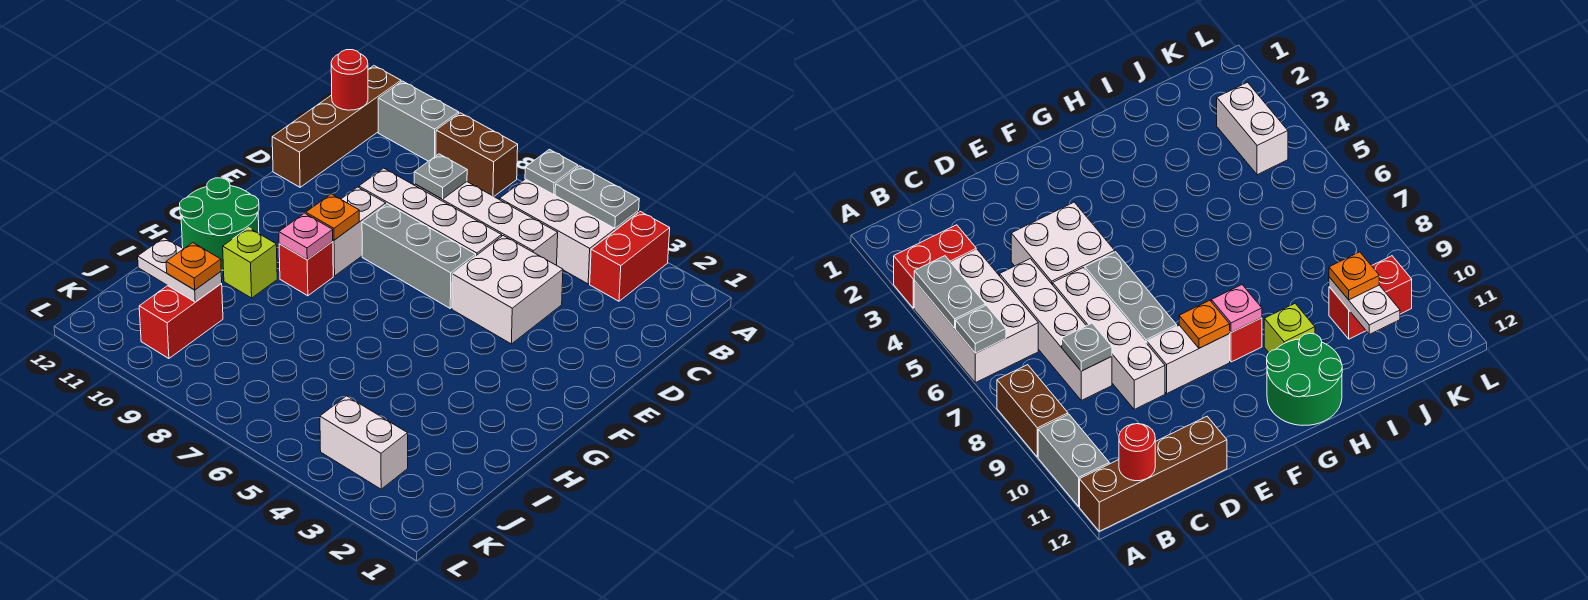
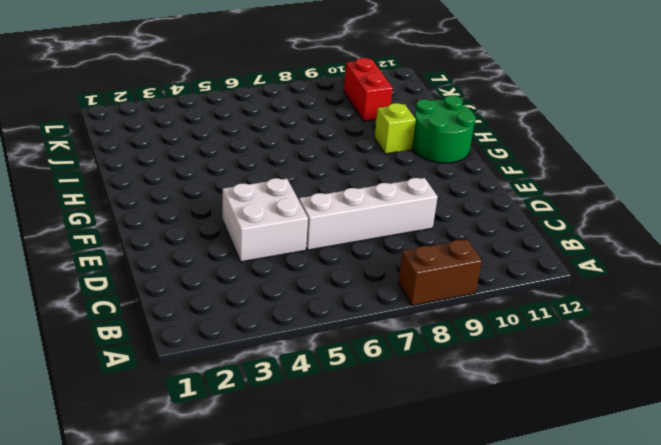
none -> red brick A3:B3 level 1
none -> white brick A4:B6 level 1
none -> grey brick A10:A11 level 1

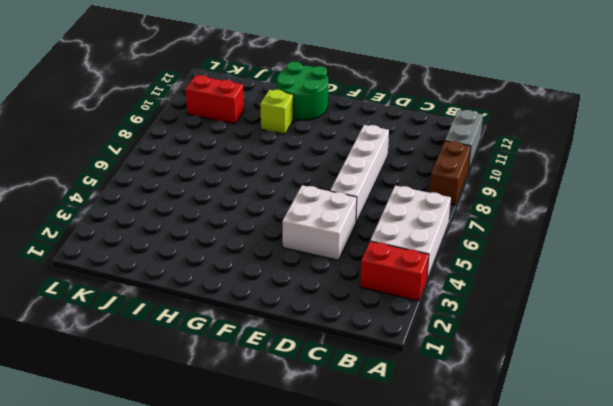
none -> brown brick A12:D12 level 1
none -> white brick C5:C8 level 1
none -> grey brick E6:E8 level 1

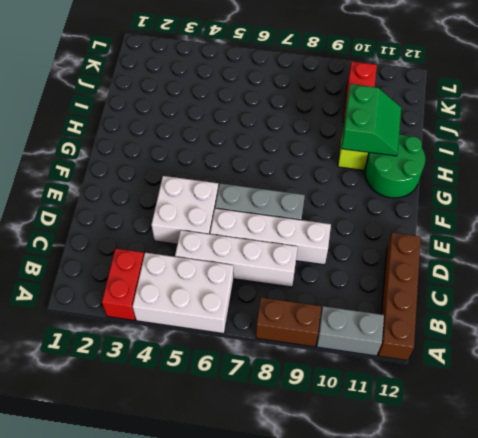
green slope H10:I11 level 2 top 10 -> none
none -> white brick E9:F9 level 1
none -> red brick G9 level 1
none -> white brick K3:K4 level 1

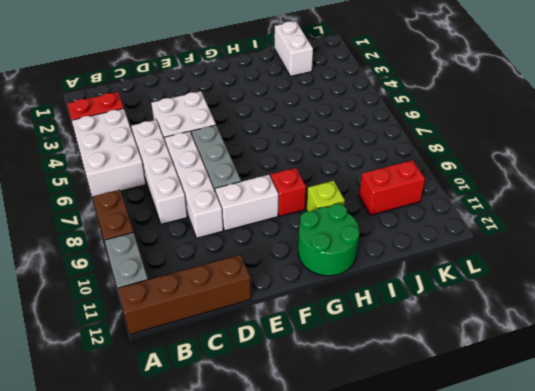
white brick J1:J2 level 1 -> white brick K3:K4 level 1
none -> grey plate A4:A5 level 2
none -> grey plate A6 level 2
none -> red round brick B12 level 2

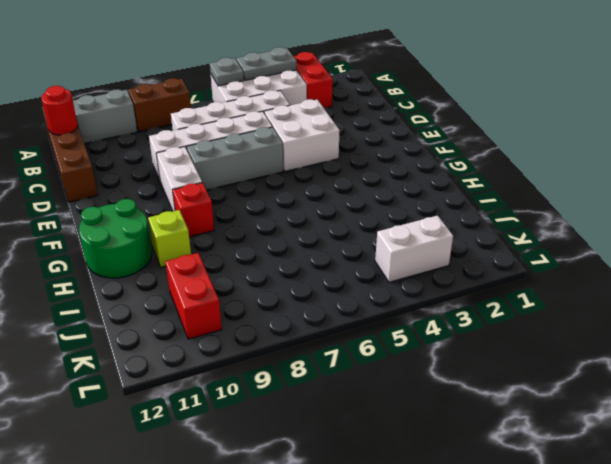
none -> grey plate C8 level 2
none -> orange plate F9 level 2
none -> pink plate G9 level 2

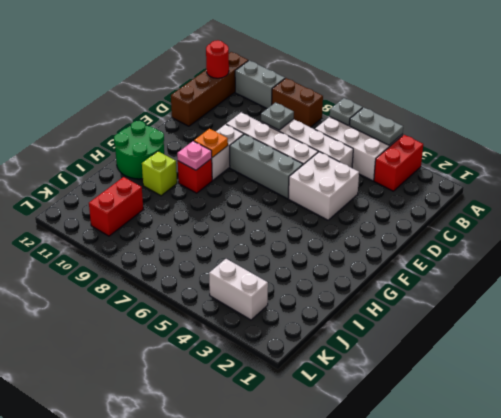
none -> white plate J10:J11 level 2
none -> orange plate J10 level 3

